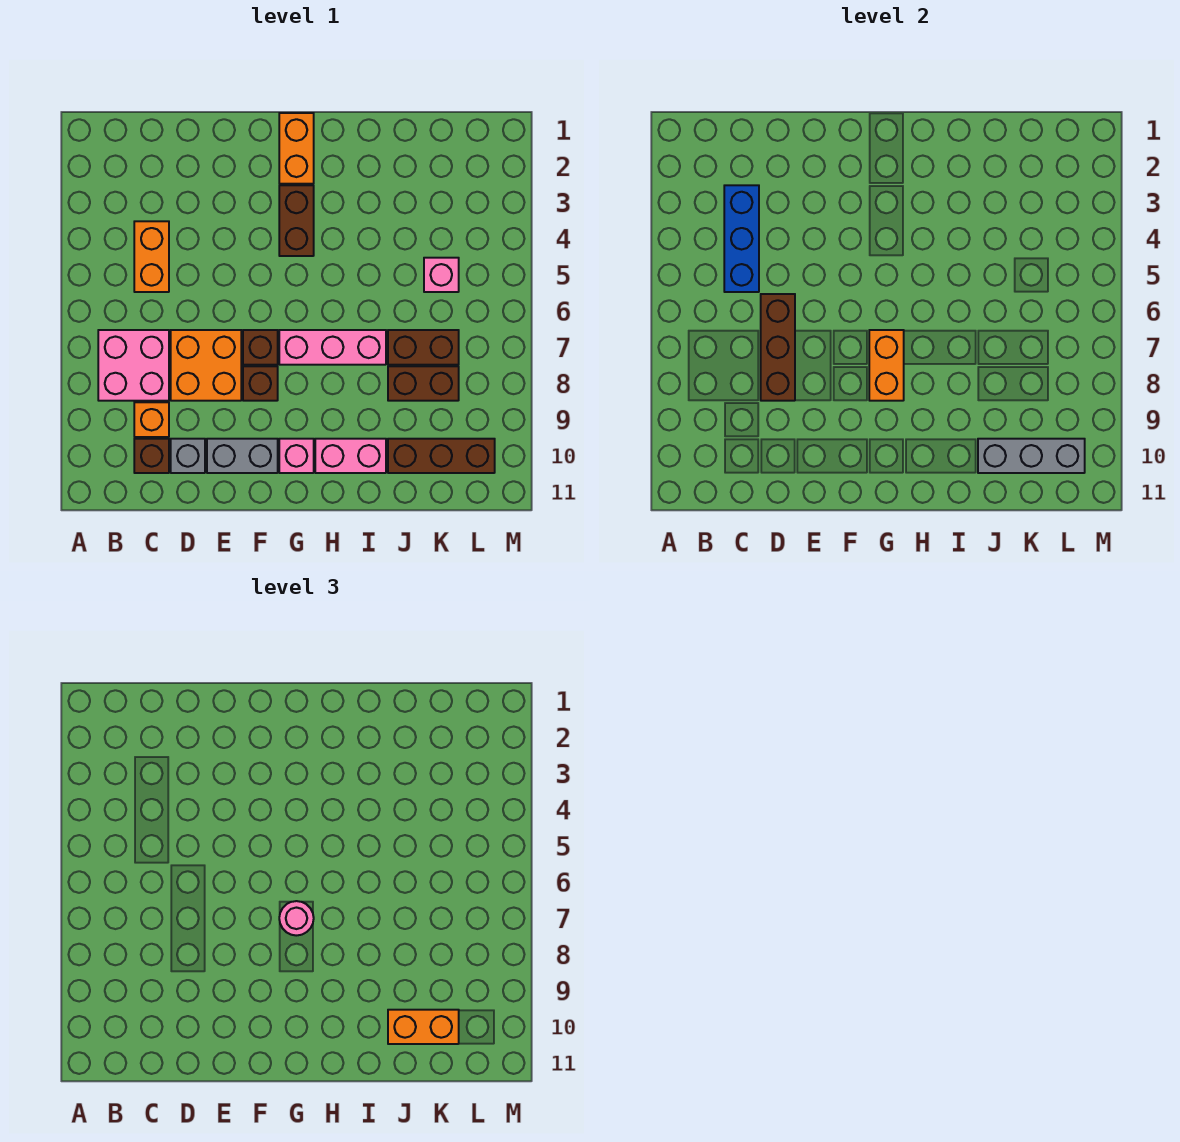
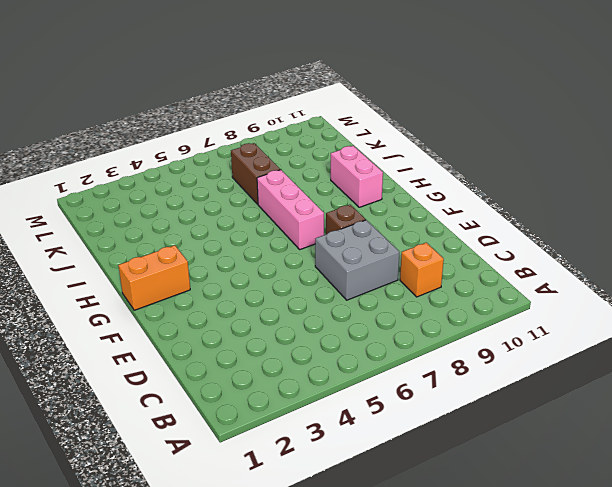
grey brick D7:E8 level 1 -> orange brick D7:E8 level 1
none -> pink brick B7:C8 level 1
none -> orange brick C4:C5 level 1
none -> brown brick C10 level 1

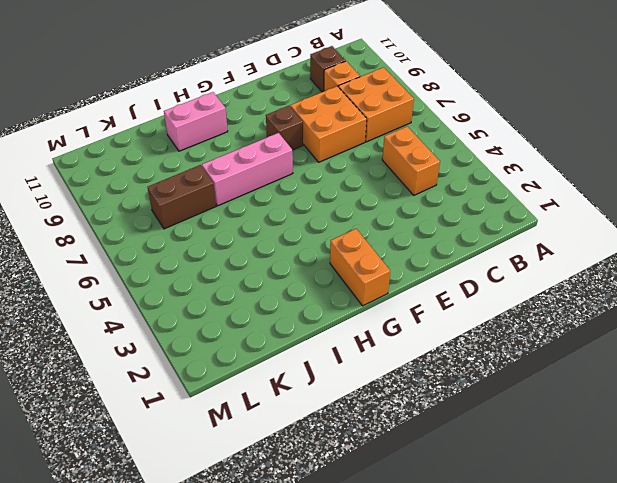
orange brick B7:C8 level 1 -> pink brick B7:C8 level 1
none -> grey brick D10 level 1
none -> grey brick E10:F10 level 1
none -> brown brick F7 level 1

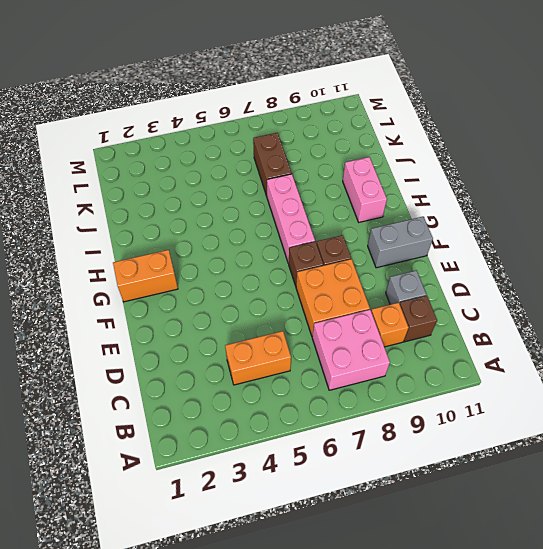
grey brick F10:F11 level 1 -> grey brick E10:F10 level 1
none -> brown brick G3:G4 level 1
none -> pink brick G10 level 1
none -> brown brick J8:K8 level 1

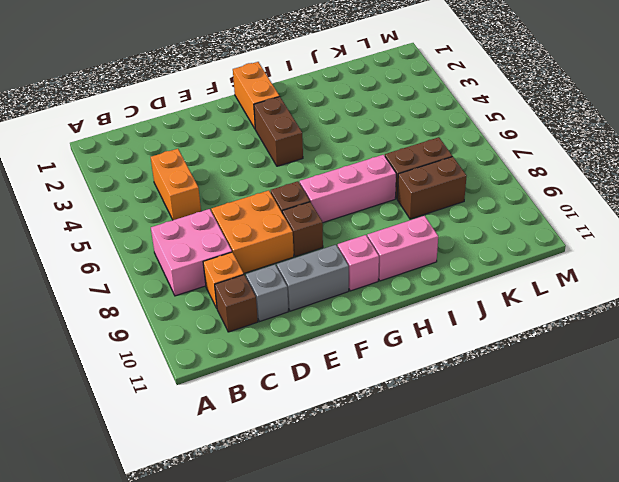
none -> brown brick J10:L10 level 1
none -> pink brick K5 level 1
none -> blue brick C3:C5 level 2

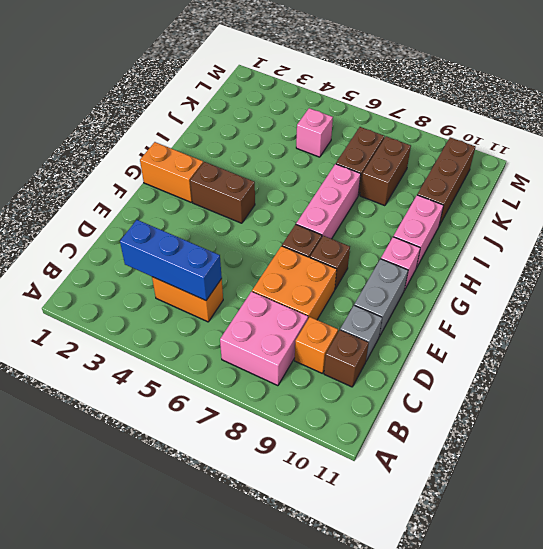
none -> brown brick D6:D8 level 2
none -> orange brick G7:G8 level 2
none -> grey brick J10:L10 level 2

